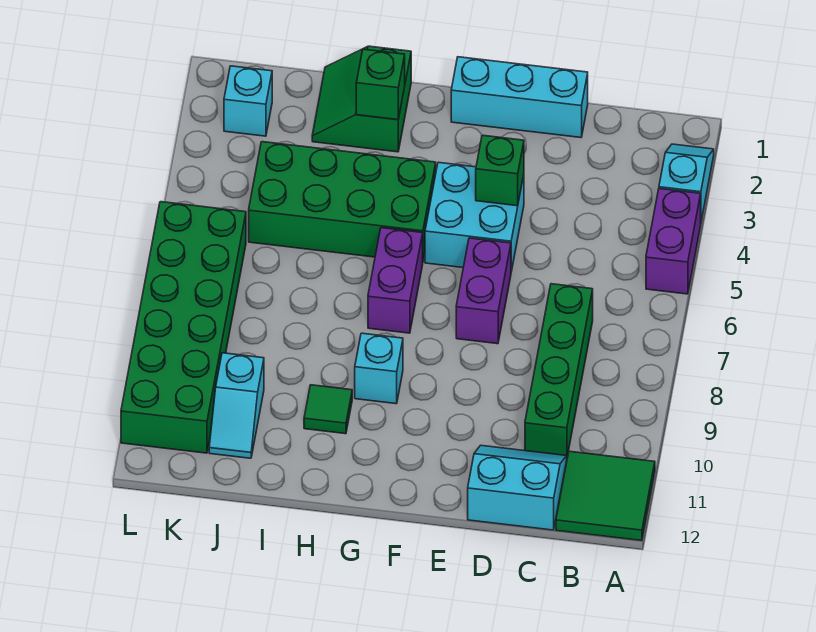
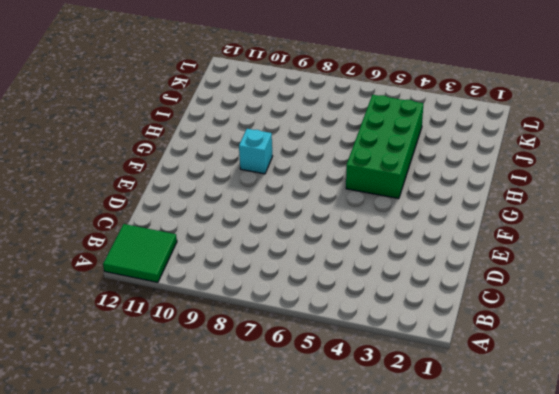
none -> cyan slope A2:A3 level 1 top 3
none -> purple brick A4:A5 level 1
none -> green brick C7:C10 level 1

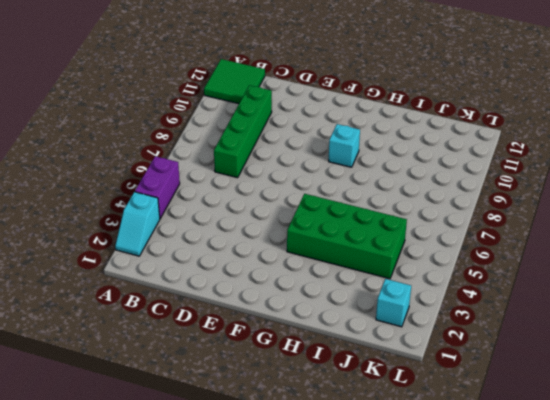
none -> cyan slope C11:D12 level 1 top 12
none -> cyan brick D1:F1 level 1
none -> cyan brick E4:F5 level 1

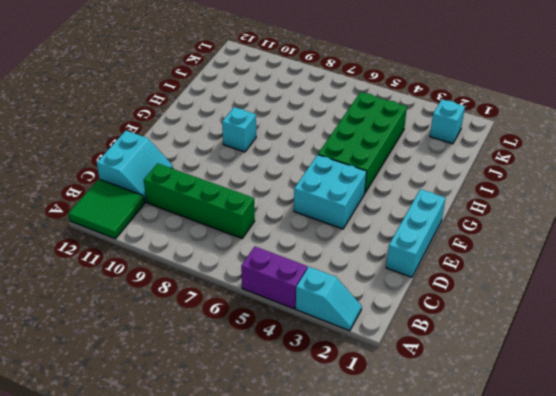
none -> purple brick E6:E7 level 1
none -> purple brick G6:G7 level 1
none -> green slope H1:I2 level 1 top H

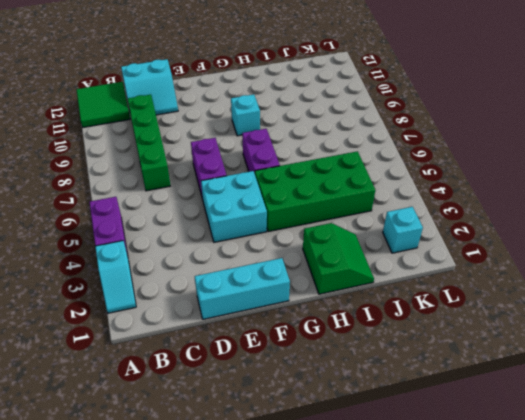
none -> green tile H10 level 1
none -> cyan slope J10:J11 level 1 top 10
none -> green brick K6:L11 level 1

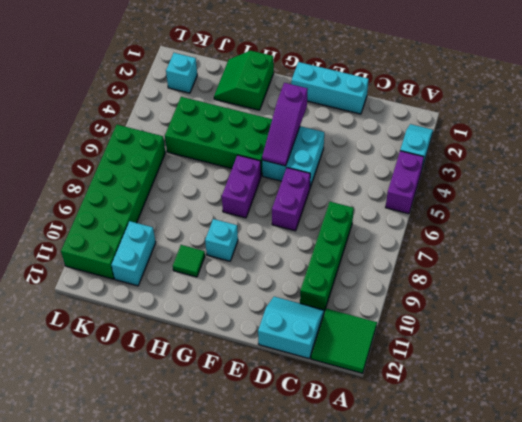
purple slope F3:F5 level 2 top 3 -> none
cyan brick J10:J11 level 1 -> cyan slope J10:J11 level 1 top 10
none -> green brick E4 level 2
none -> green brick H2 level 2

